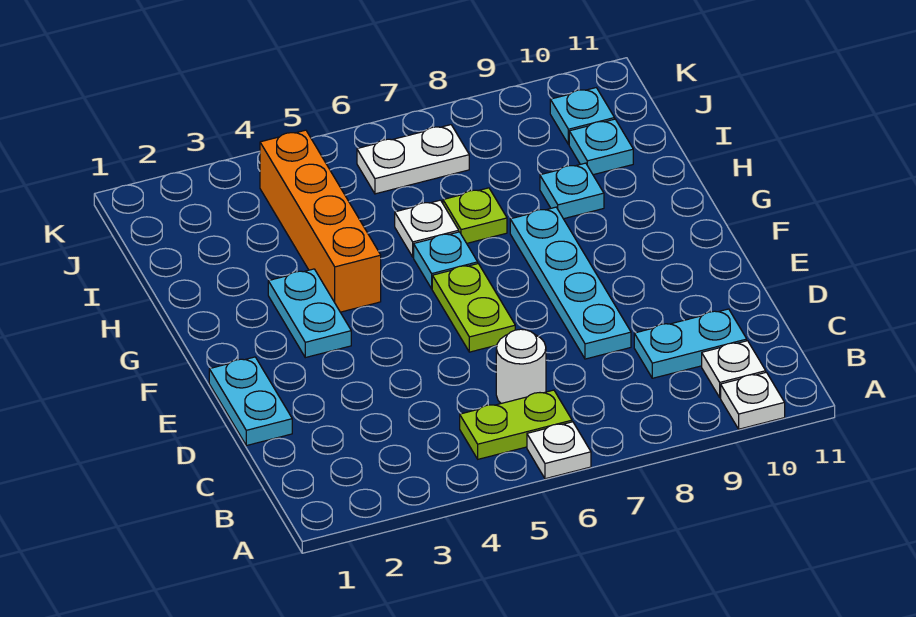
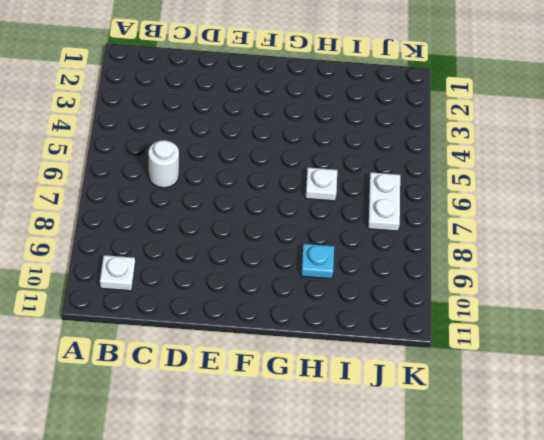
none -> white plate A6 level 1
none -> white plate A10 level 1
none -> lime plate B5:B6 level 1

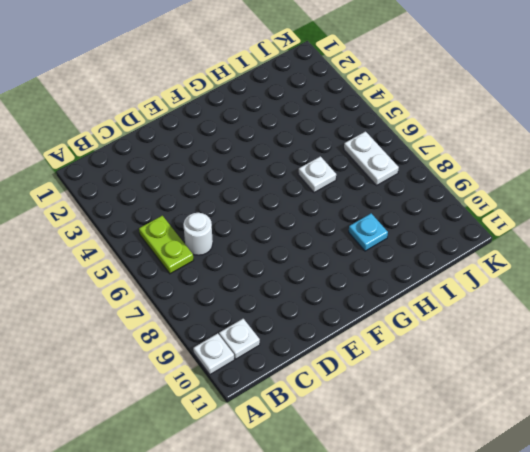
none -> white plate A6 level 1
none -> cyan plate C9:C10 level 1
none -> cyan plate D1:E1 level 1

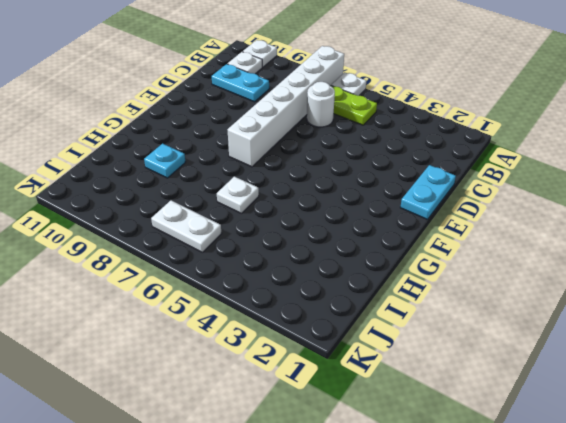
white brick A7:F7 level 1 -> none
none -> cyan plate D8:G8 level 1
none -> lime plate E6:F6 level 1
none -> cyan plate F3:G3 level 1

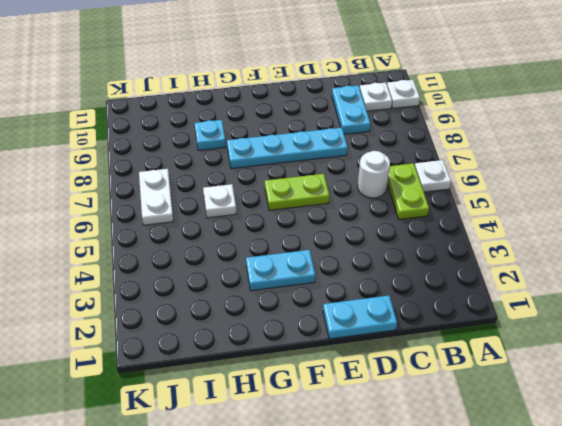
none -> orange brick G4:J4 level 1
none -> cyan plate G6 level 1
none -> lime plate H7 level 1

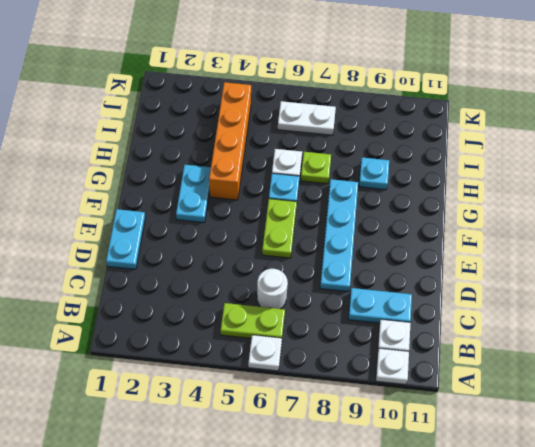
none -> cyan plate I10 level 1
none -> cyan plate J10 level 1

